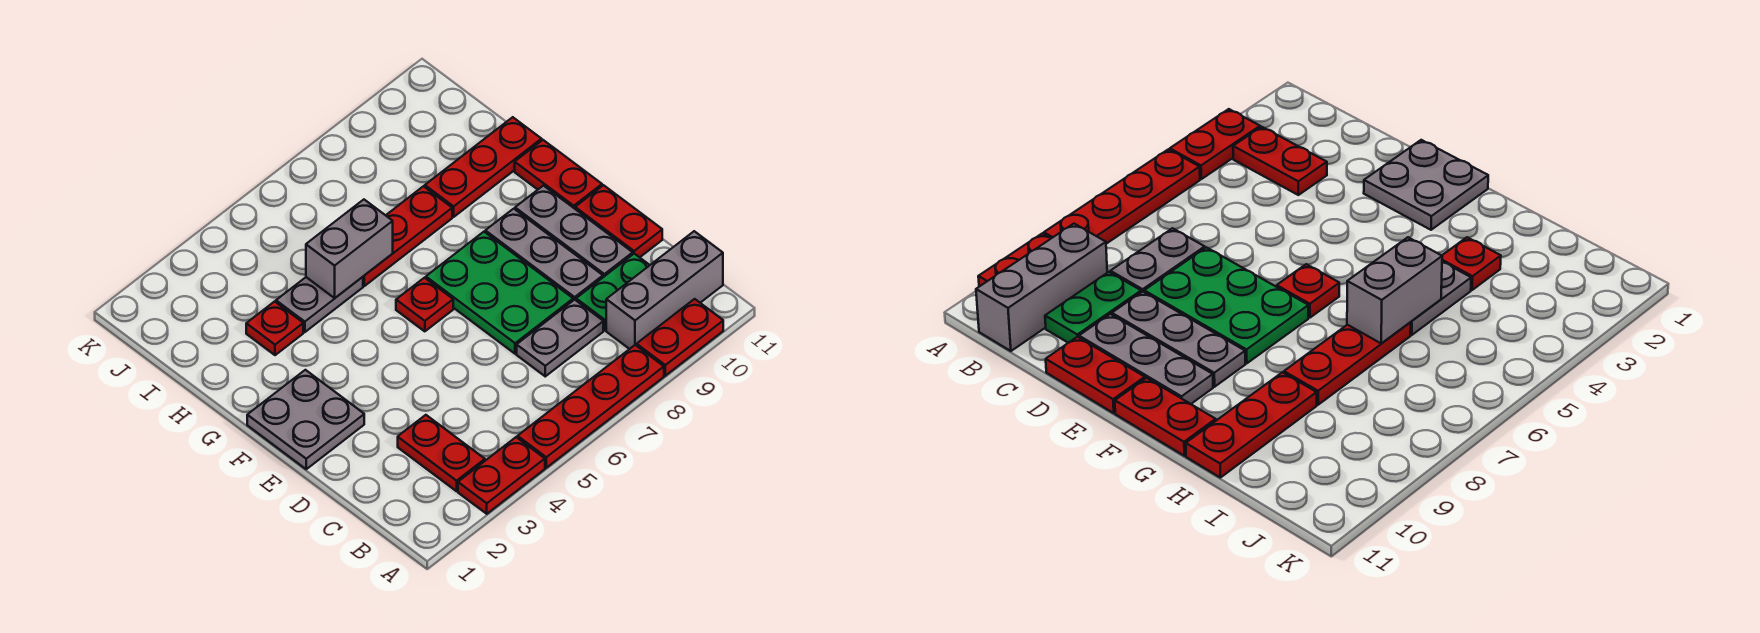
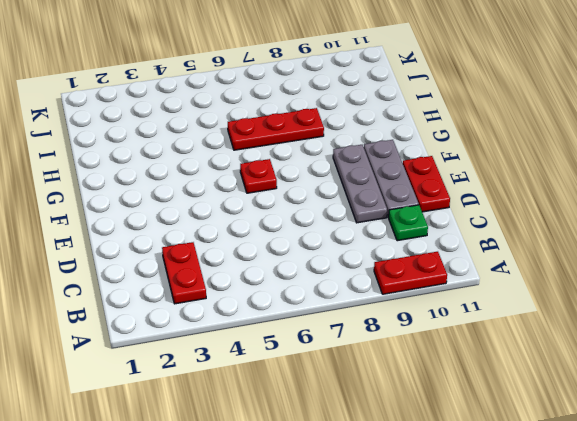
green plate C10 level 1 -> green plate C9:C10 level 1
none -> red plate A3:A4 level 1
none -> red plate A5:A8 level 1
none -> grey brick B9:B11 level 1

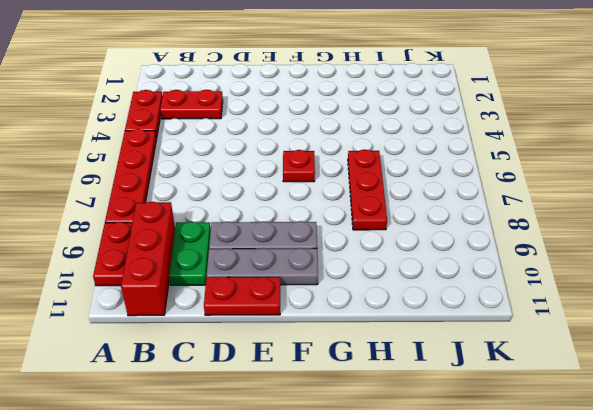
red brick B9:B11 level 1 -> grey brick B9:B11 level 1
none -> grey plate C7:C8 level 1
none -> green plate D7:F8 level 1
none -> grey plate E1:F2 level 1

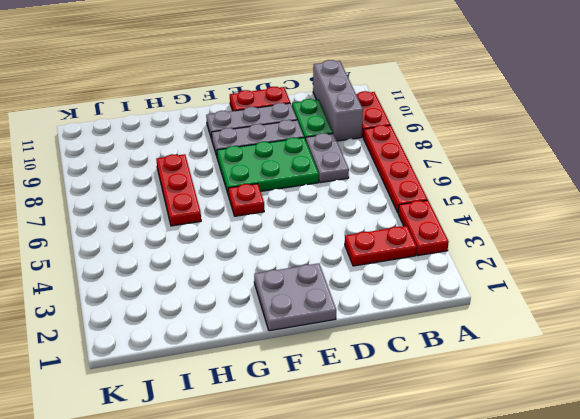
none -> red plate F11:G11 level 1
none -> red plate H3 level 1
none -> grey plate H4:H5 level 1

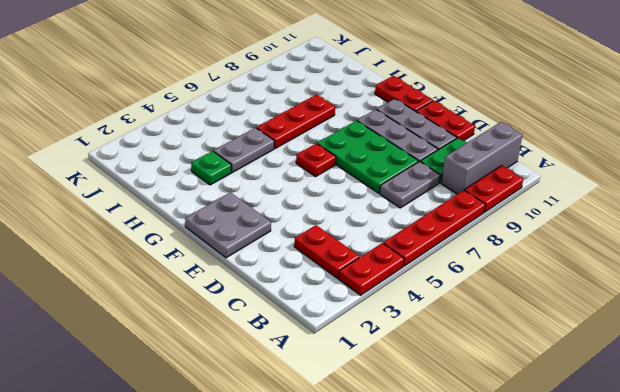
green plate H3 level 1 -> red plate H3 level 1
none -> red plate H9:H11 level 1
none -> grey brick H5:H6 level 2

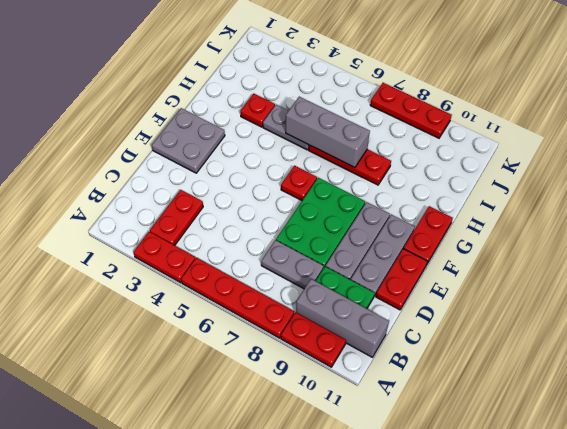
grey brick H5:H7 level 2 -> grey brick H5:H6 level 2
red plate K7:K9 level 1 -> red plate H9:H11 level 1

